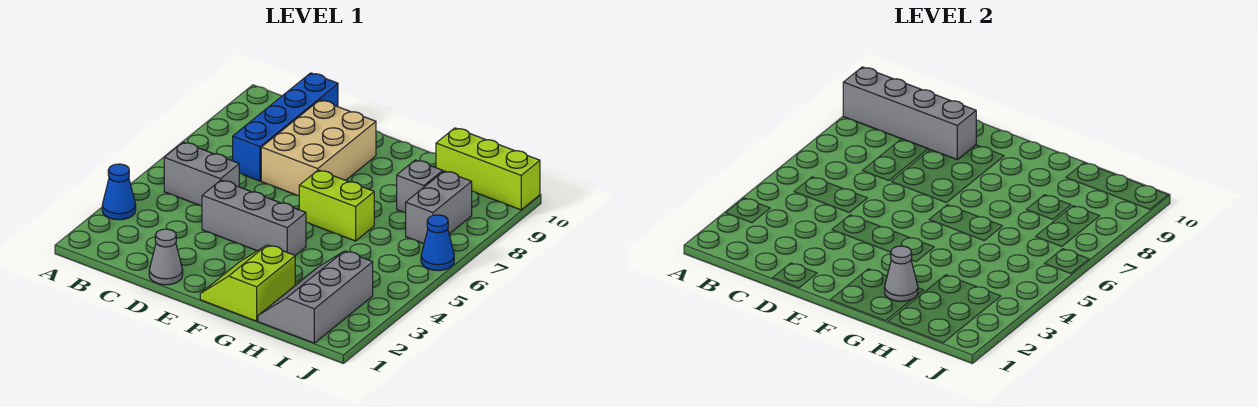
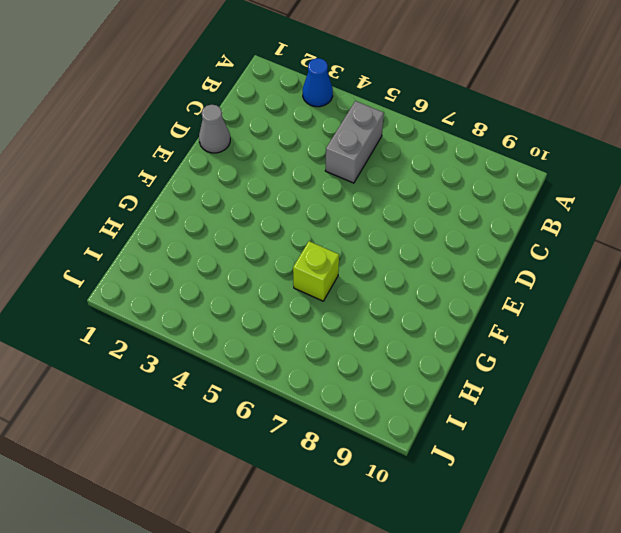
lime brick G6 level 1 -> lime brick F6:G6 level 1
none -> blue brick C7:C10 level 1
none -> grey brick D4:F4 level 1
none -> tan brick D7:E9 level 1

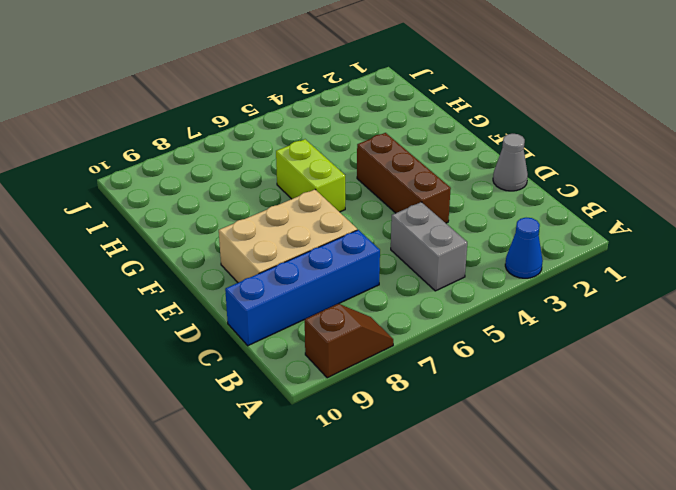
brown slope A8:A9 level 1 top 9 -> none
brown brick D4:F4 level 1 -> grey brick D4:F4 level 1
none -> lime slope F1:G2 level 1 top G
none -> grey slope H1:I3 level 1 top I
none -> grey brick H8 level 1

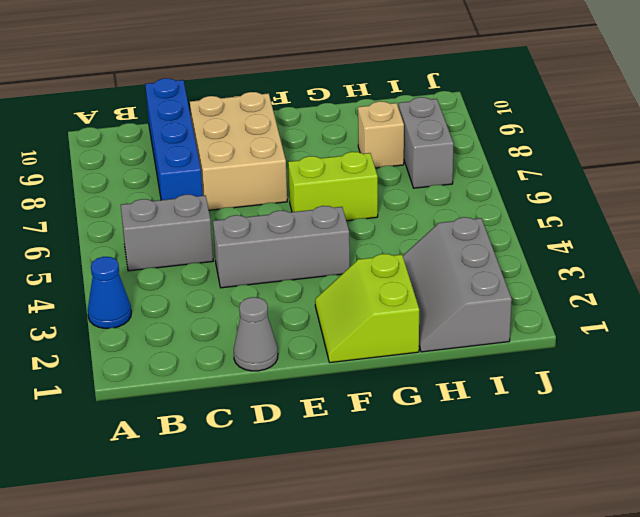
tan brick H8 level 1 -> grey brick H8 level 1
none -> lime brick H10:J10 level 1
none -> blue cone J6 level 1
none -> grey brick A9:D9 level 2

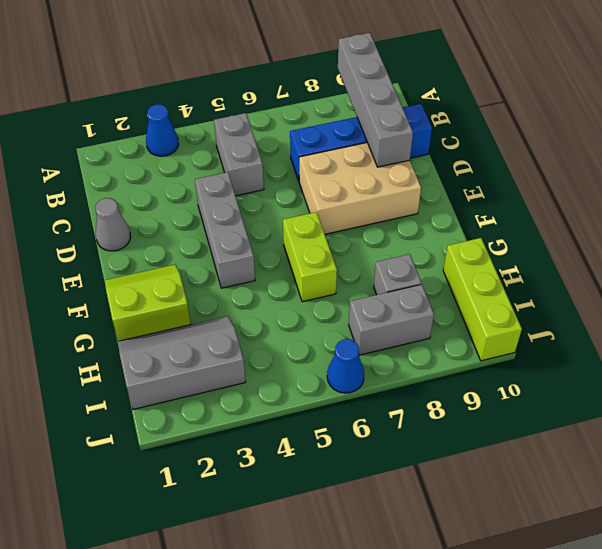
none -> grey cone G2 level 2

